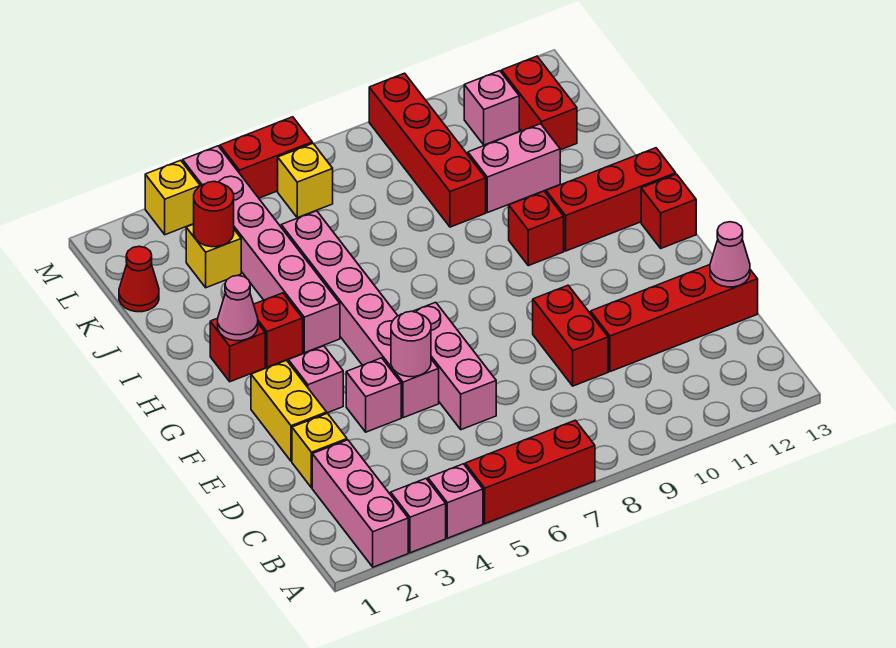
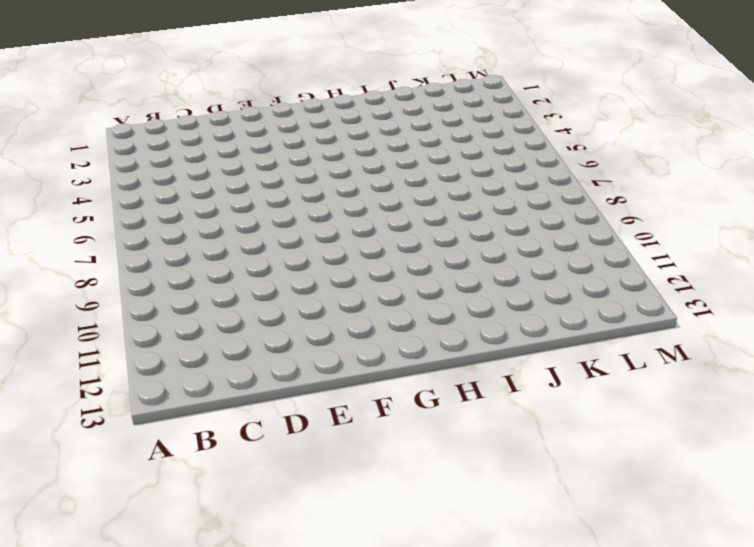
none -> pink brick A2:C2 level 1
none -> pink brick A3 level 1
none -> pink brick A4 level 1
none -> red brick A5:A7 level 1

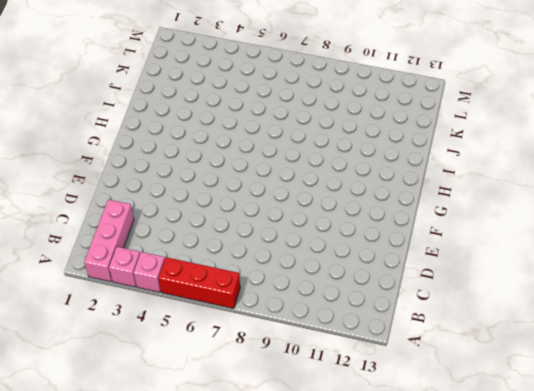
none -> yellow brick D2 level 1
none -> pink brick D6:F6 level 1
none -> red brick D9:E9 level 1
none -> red brick D10:D13 level 1

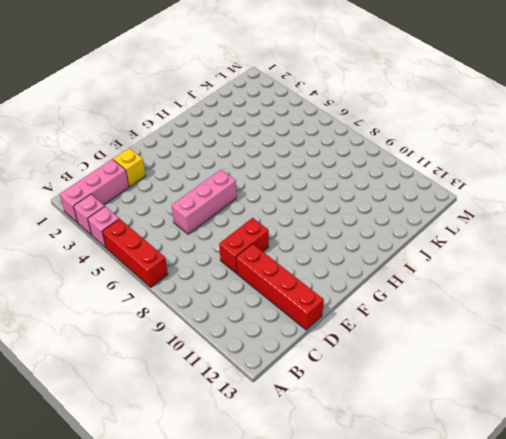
none -> yellow brick E2:F2 level 1
none -> pink brick E4 level 1
none -> pink brick E5:J5 level 1
none -> pink brick F3 level 1

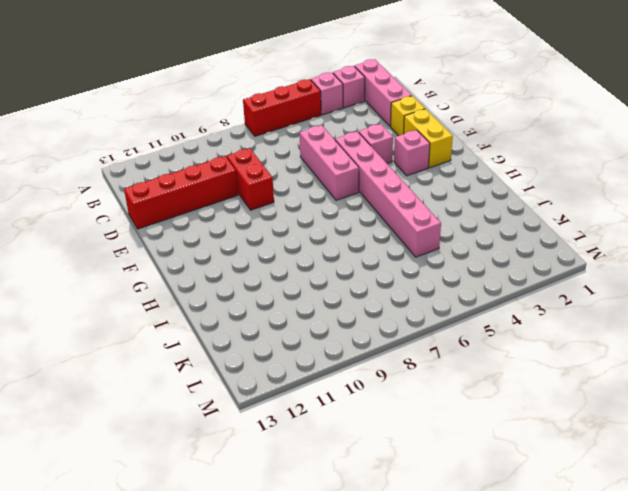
none -> red brick G13 level 1
none -> red brick H2 level 1
none -> red brick H3 level 1
none -> pink brick H4:M4 level 1

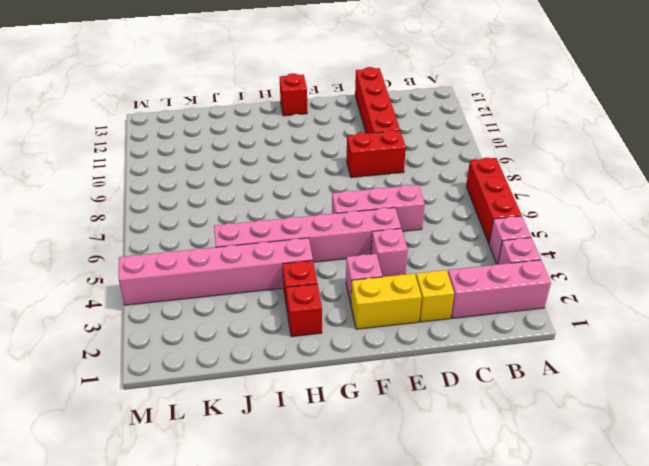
none -> red brick H10 level 1
none -> red brick H11:H13 level 1
none -> red brick J9:M9 level 1
none -> pink brick J10:J11 level 1

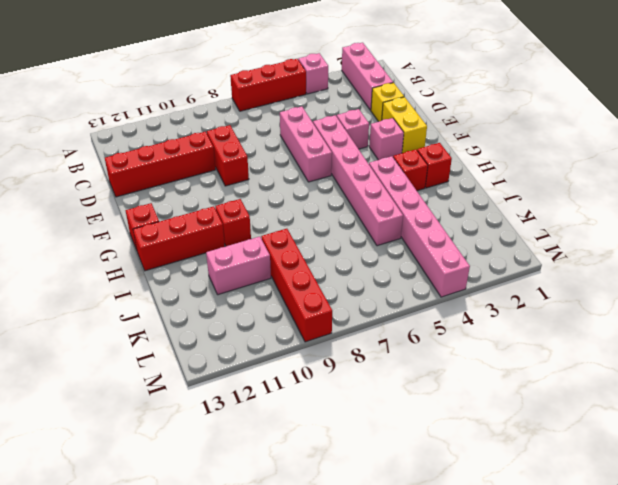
none -> pink brick A3 level 1
none -> red cone K1 level 1
none -> yellow brick K3 level 1
none -> red brick K12:L12 level 1

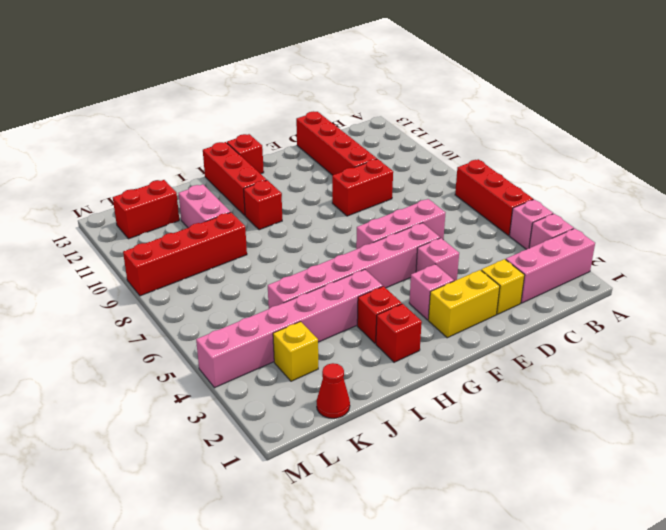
none -> yellow brick L6 level 1
none -> pink brick L11 level 1
none -> yellow brick M3 level 1
none -> red brick M5:M6 level 1

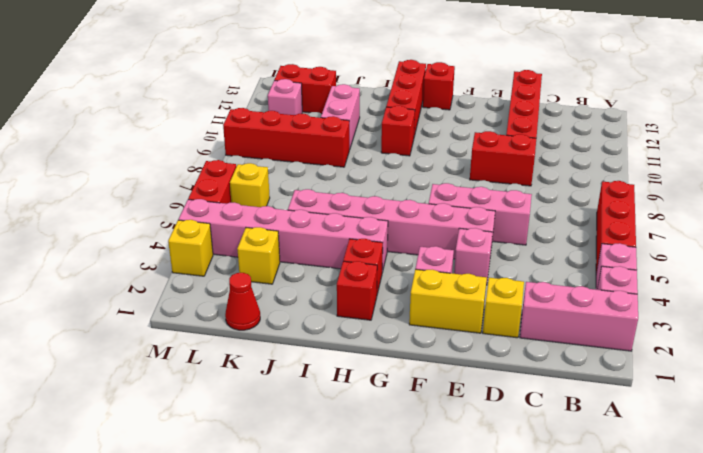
none -> pink cone D13 level 2
none -> pink round brick E5 level 2
none -> pink cone H2 level 2
none -> red round brick K3 level 2

